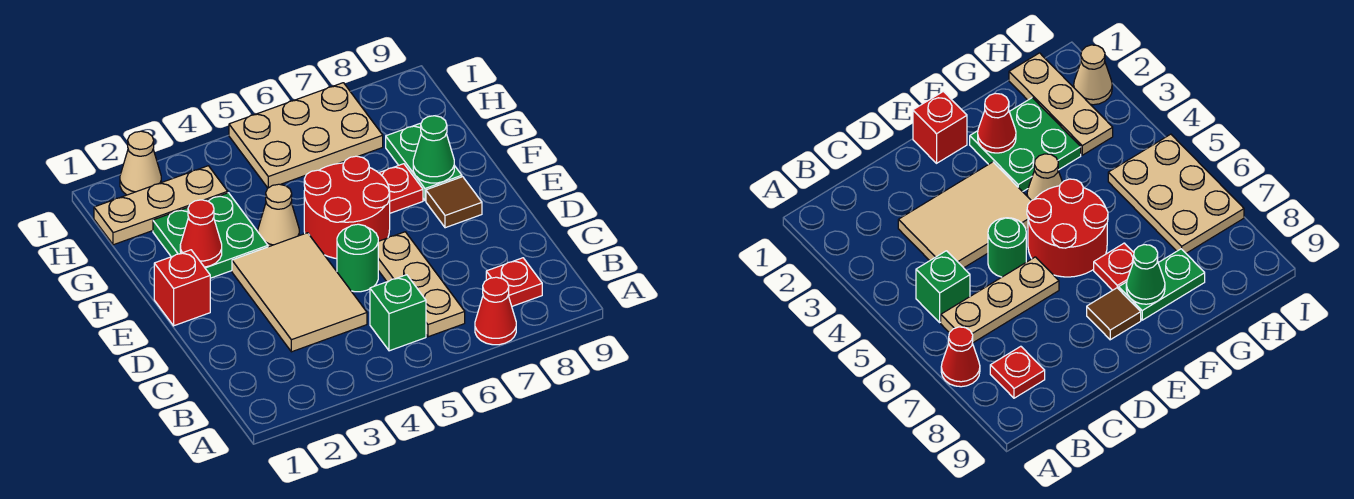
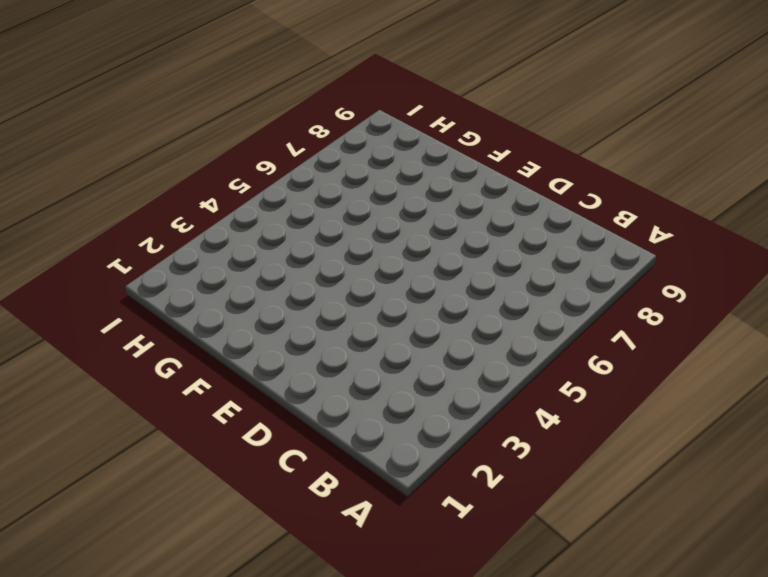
none -> red cone A7 level 1
none -> green brick B5 level 1
none -> tan plate B6:D6 level 1

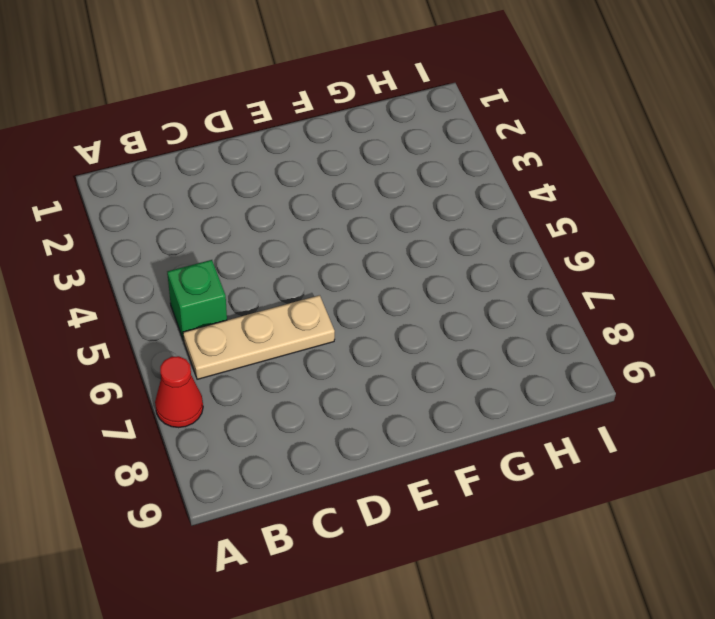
none -> red plate B8 level 1
none -> tan tile C3:E4 level 1
none -> green round brick D5 level 1

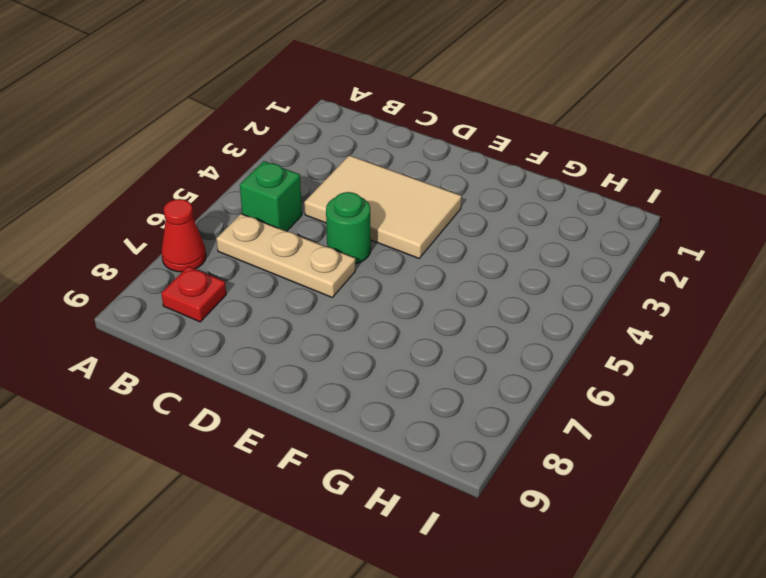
none -> red brick E1 level 1
none -> red round brick E5:F6 level 1
none -> brown tile E8 level 1

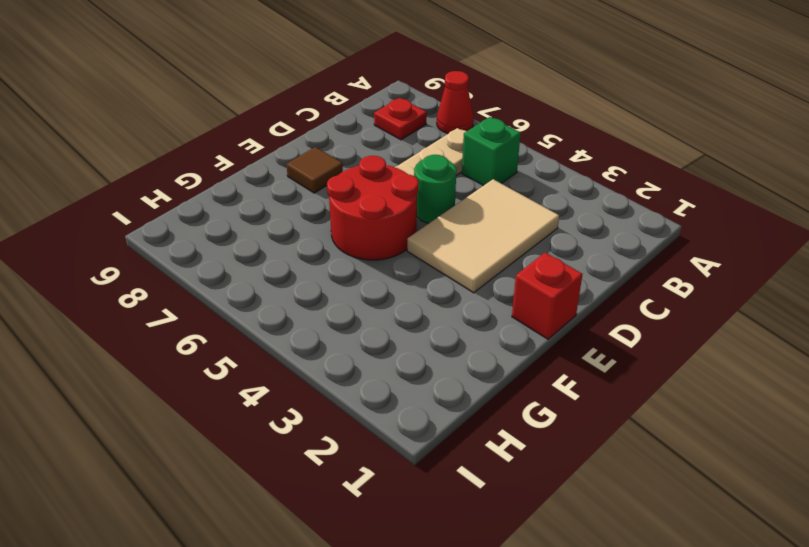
none -> green plate F2:G3 level 1
none -> tan cone F4 level 1
none -> red plate F7 level 1

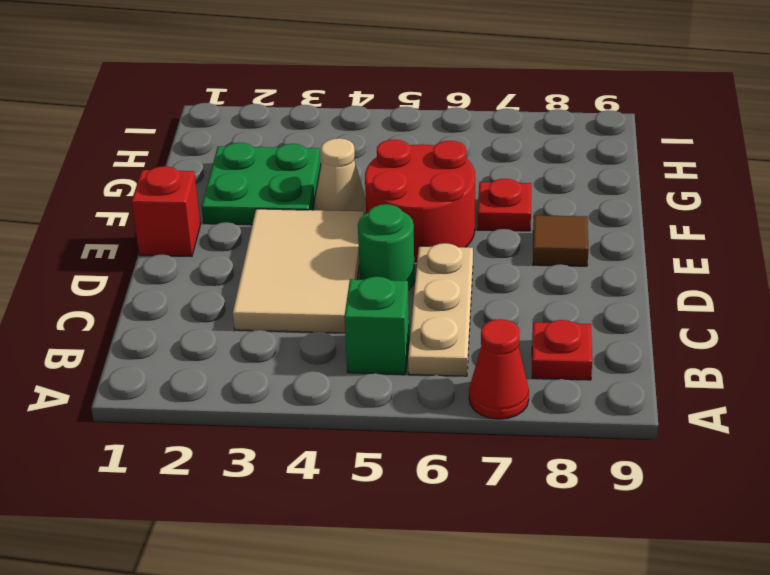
none -> green plate F8:G8 level 1
none -> tan plate H1:H3 level 1
none -> tan plate H5:I7 level 1

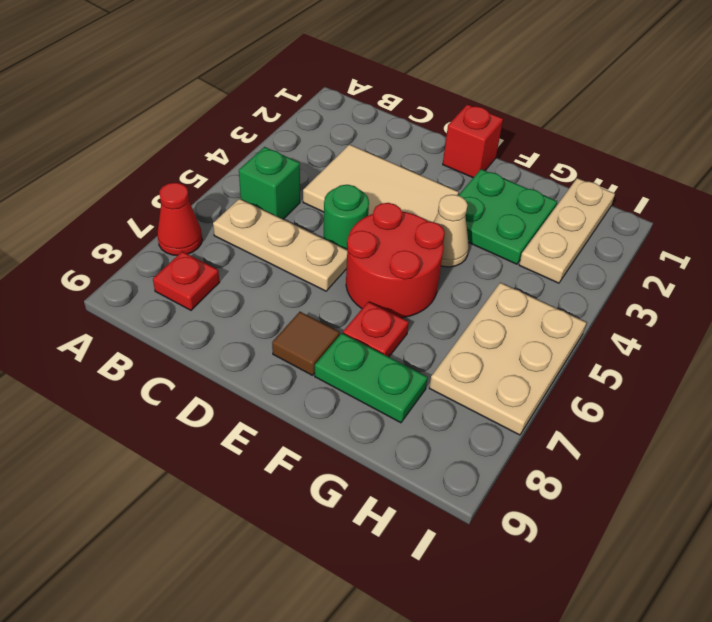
none -> tan cone I2 level 1
none -> red cone F2 level 2
none -> green cone F8 level 2

